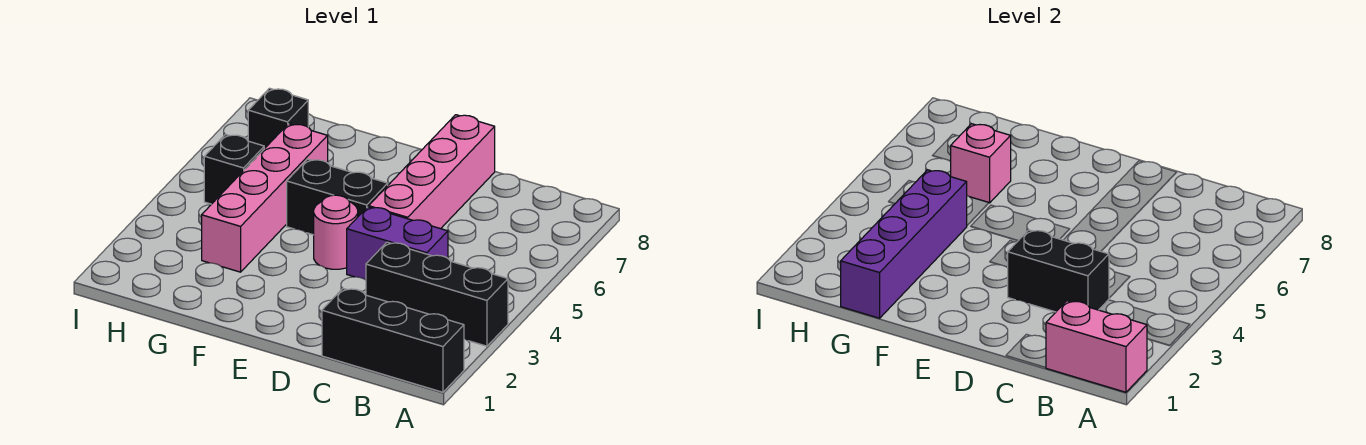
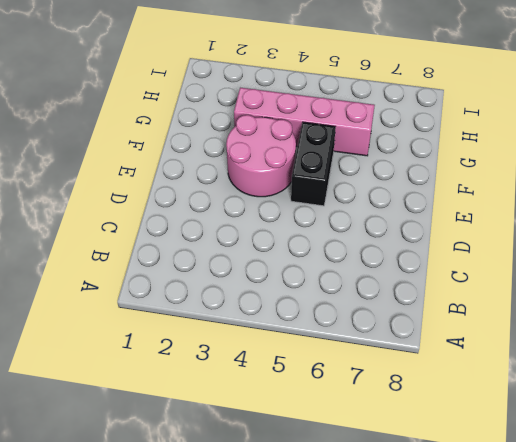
pink round brick E3:F4 level 1 -> pink round brick E4 level 1
none -> black brick A1:C1 level 1
none -> black brick A3:C3 level 1
none -> purple brick C4:D4 level 1

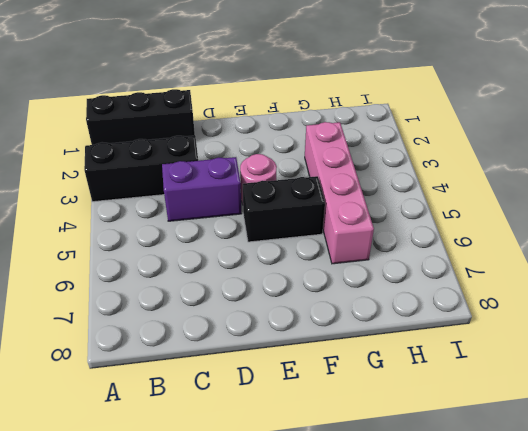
none -> pink brick D5:D8 level 1
none -> black brick H5 level 1
none -> black brick H7 level 1

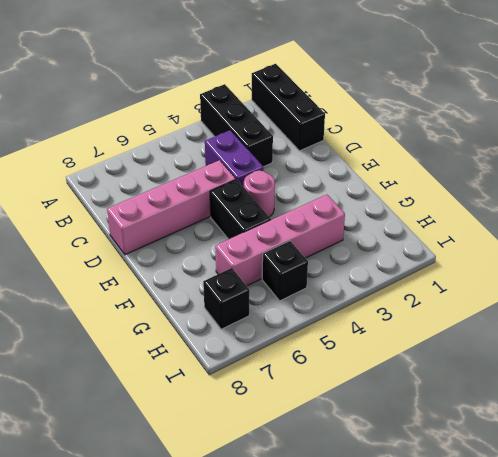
none -> pink brick A1:B1 level 2
none -> black brick C3:D3 level 2
none -> purple brick G1:G4 level 2

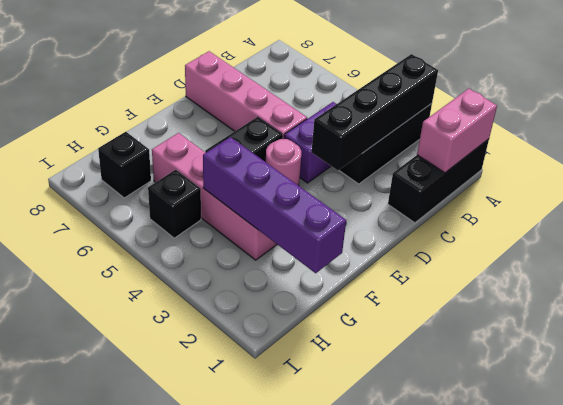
black brick A3:D3 level 2 -> black brick C3:D3 level 2
none -> pink brick G6 level 2

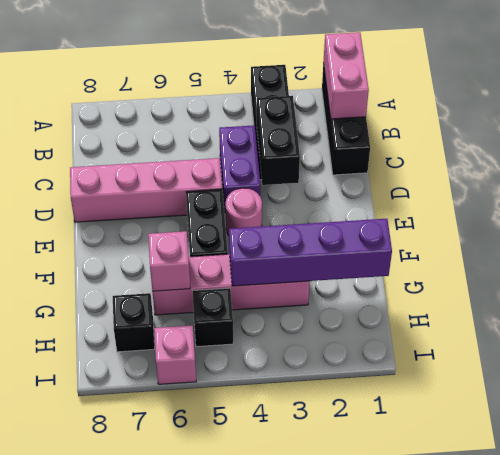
pink brick I6 level 1 -> none

